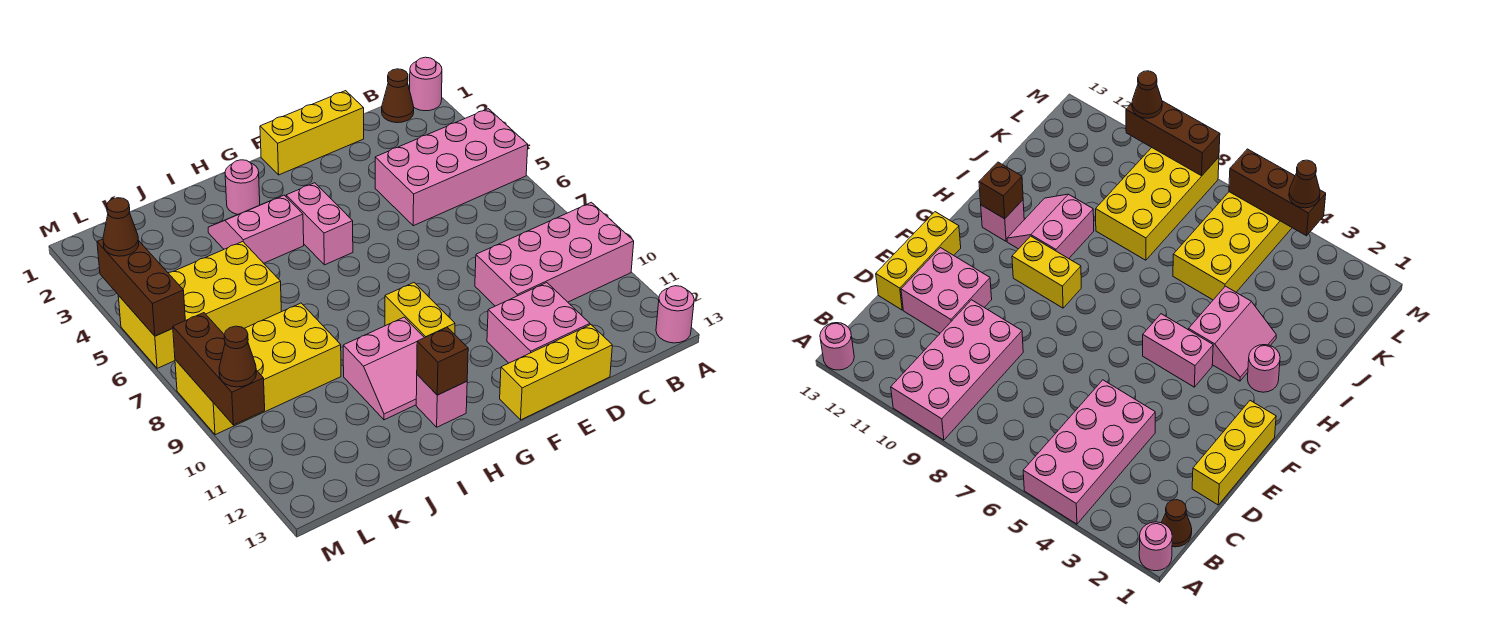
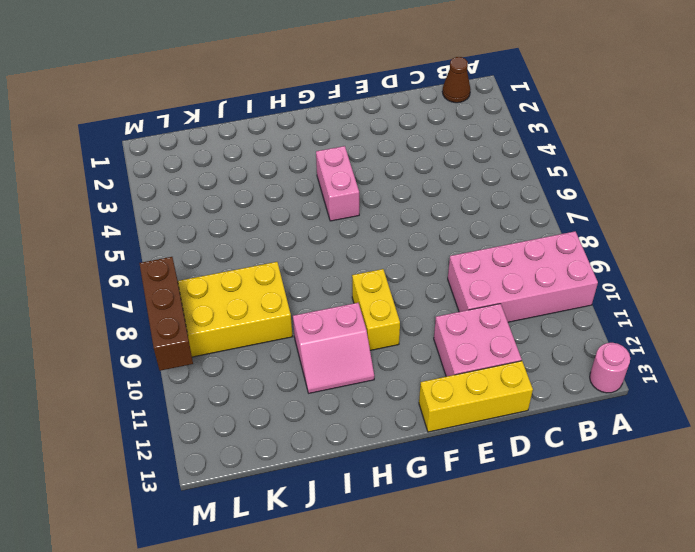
none -> pink round brick A1 level 1
none -> pink brick A4:D5 level 1
none -> yellow brick D1:F1 level 1

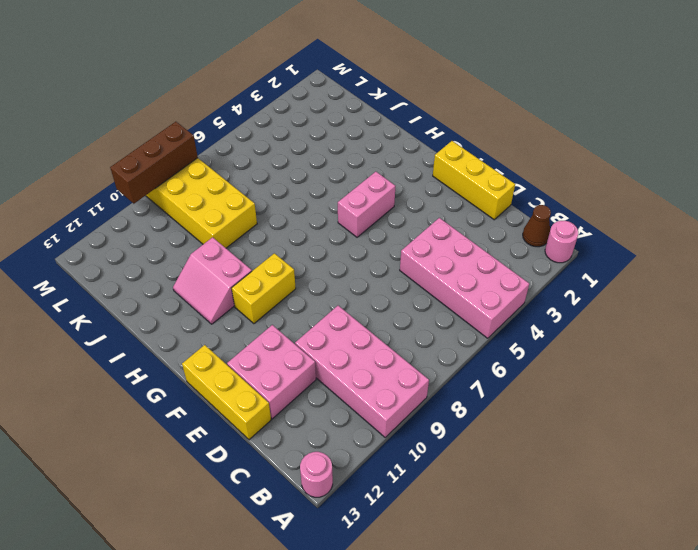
none -> pink round brick H2 level 1
none -> pink slope H3:I4 level 1 top 4
none -> pink brick H12 level 1

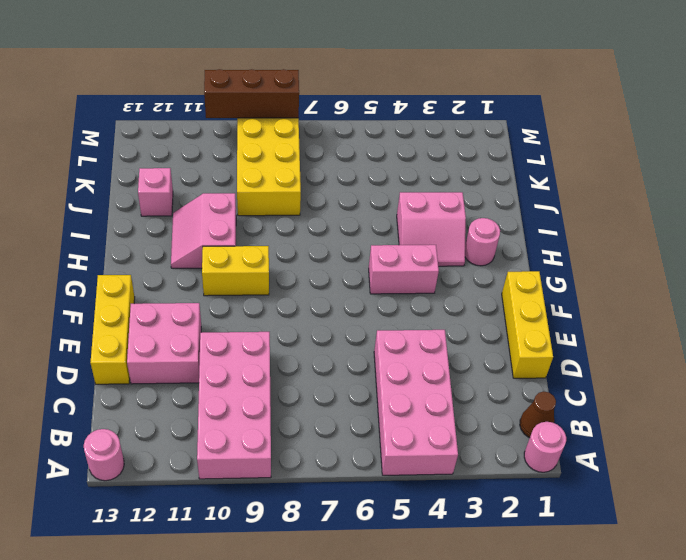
pink slope H3:I4 level 1 top I -> pink slope H3:I4 level 1 top 4
pink brick J12 level 1 -> pink brick H12 level 1
none -> yellow brick J5:M6 level 1
none -> brown brick H12 level 2
none -> brown brick M4:M6 level 2

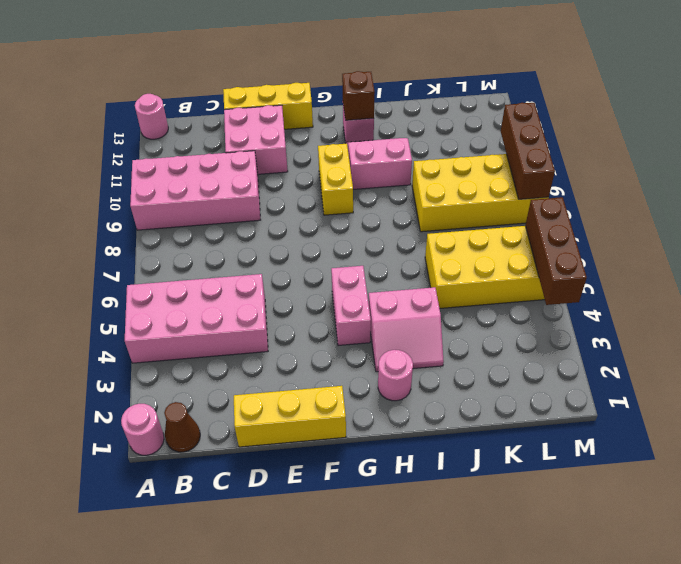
none -> brown cone M4 level 3
none -> brown cone M10 level 3

